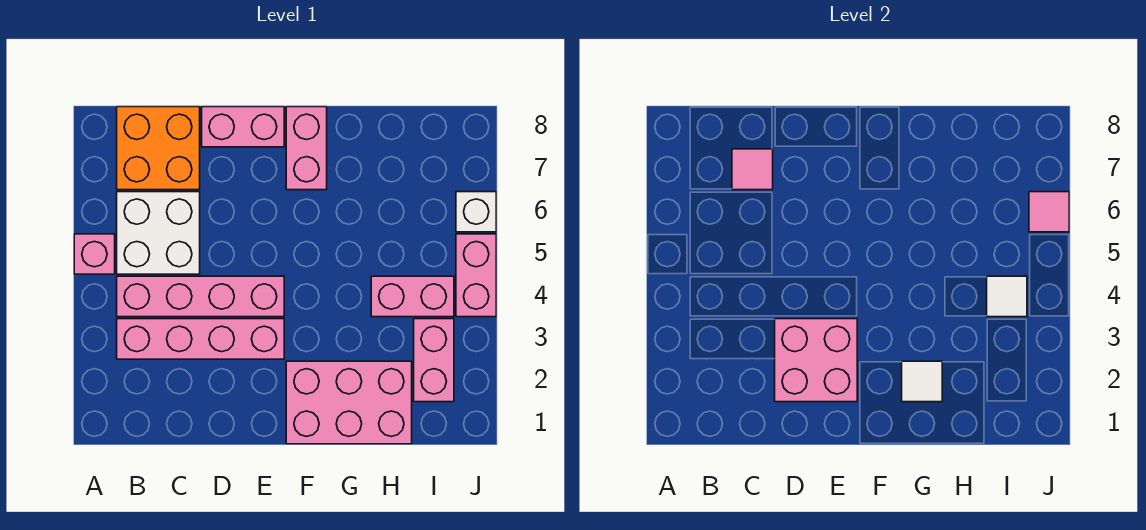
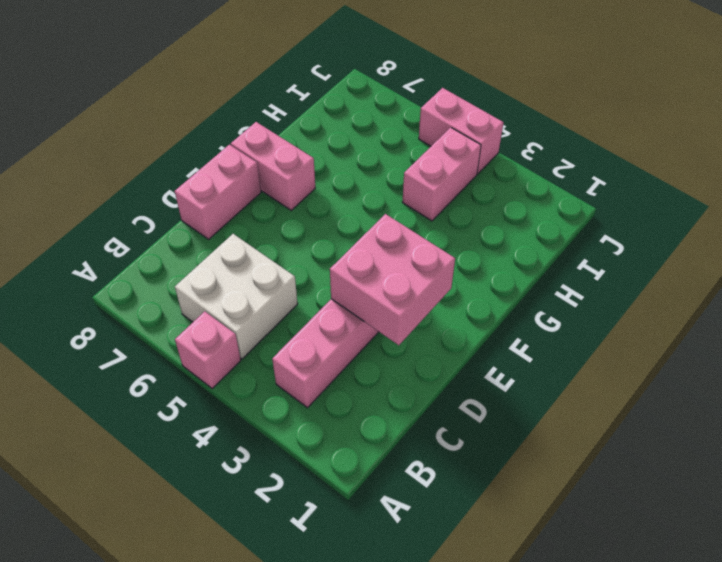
none -> pink brick B4:E4 level 1
none -> orange brick B7:C8 level 1
none -> pink brick F1:H2 level 1

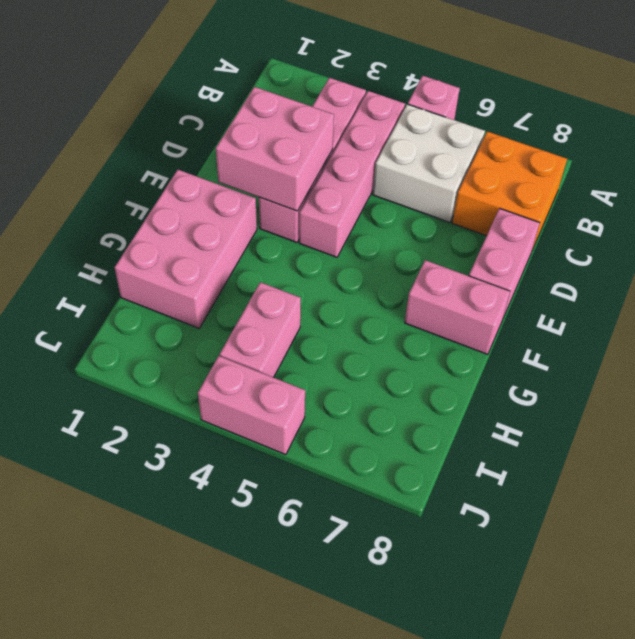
none -> pink brick I2:I3 level 1
none -> white brick J6 level 1
none -> pink tile C7 level 2

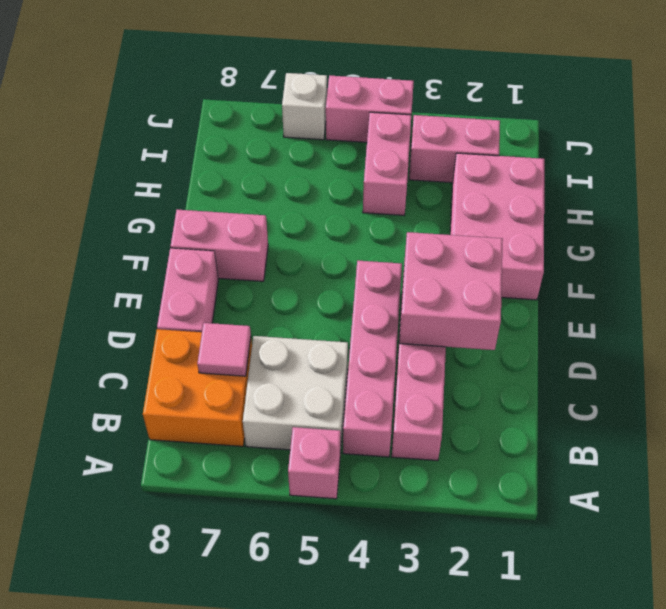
none -> white tile G2 level 2
none -> white tile I4 level 2
none -> pink tile J6 level 2

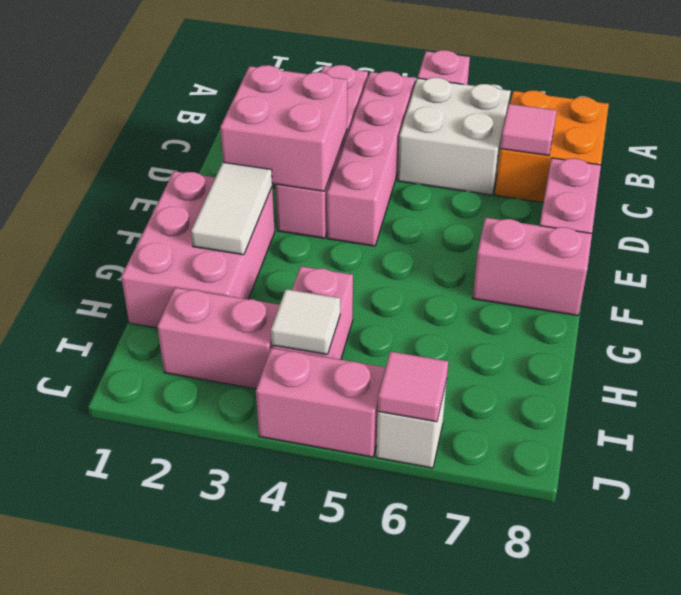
white tile F2:G2 level 2 -> white tile G2 level 2

